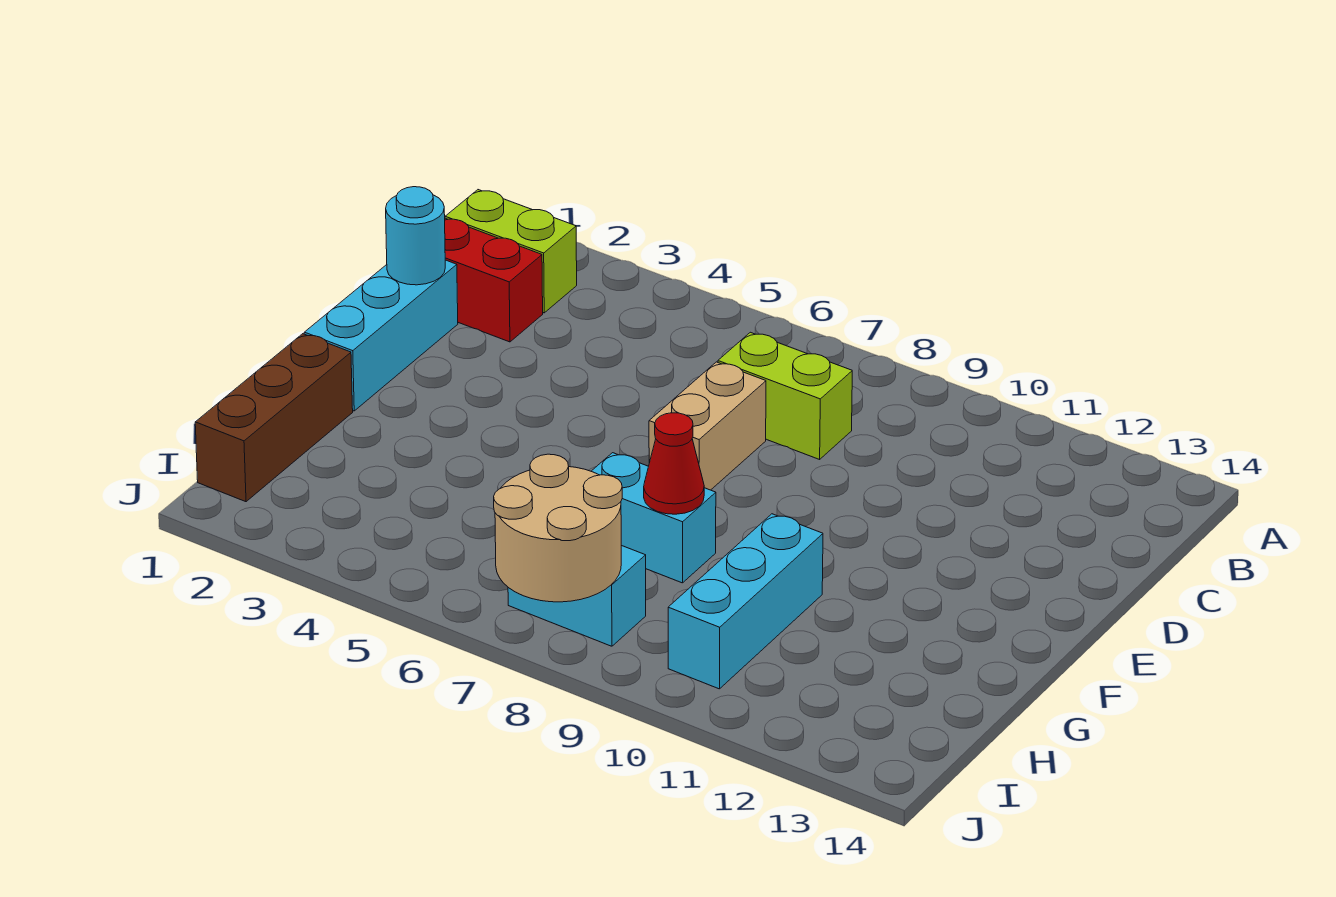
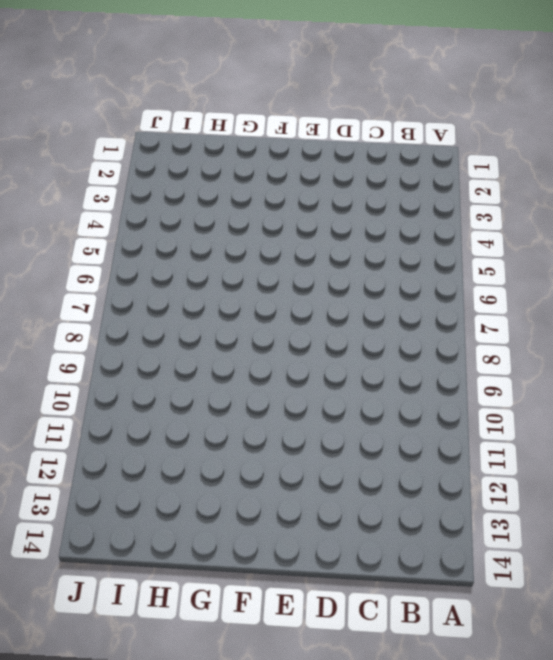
none -> lime brick B1:B2 level 1
none -> red brick C1:C2 level 1
none -> lime brick C7:C8 level 1

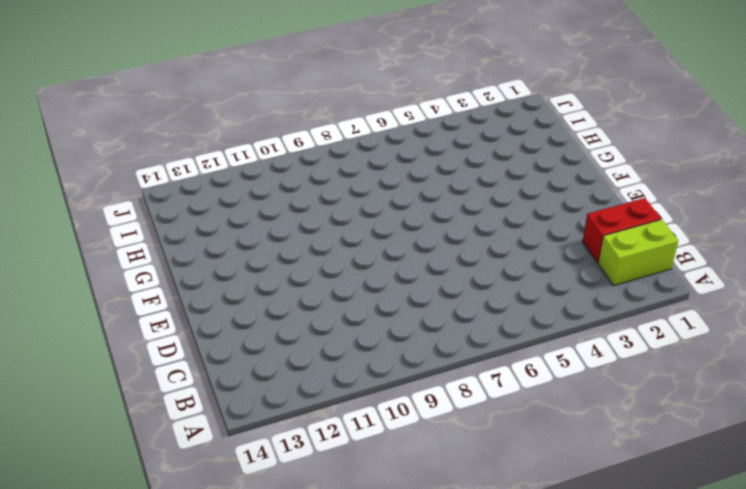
none -> lime brick C7:C8 level 1
none -> cyan brick D1:F1 level 1
none -> tan brick D7:E7 level 1

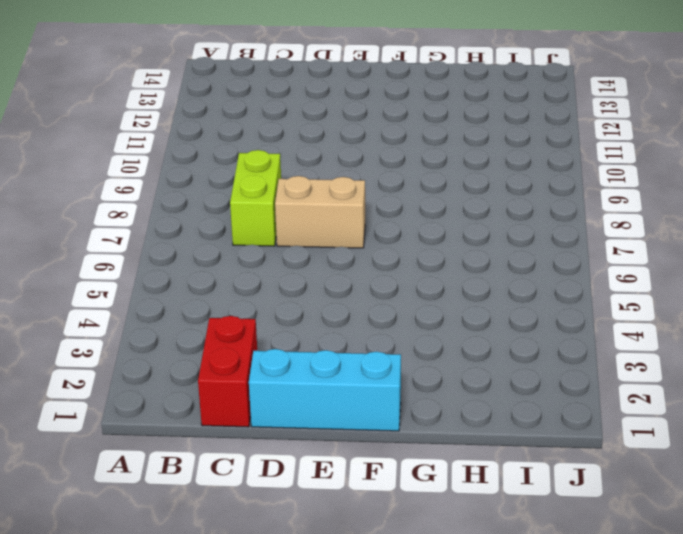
none -> lime brick B1:B2 level 1
none -> brown brick G1:I1 level 1
none -> cyan brick G7:G8 level 1

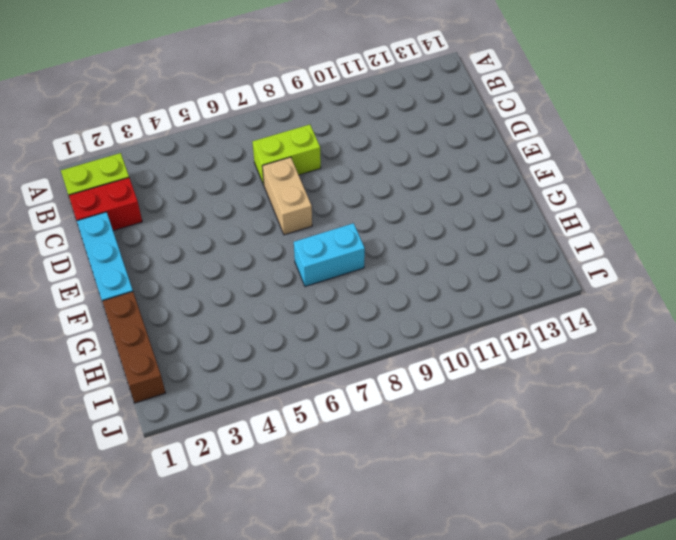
none -> cyan brick G10:I10 level 1
none -> cyan brick I7:I8 level 1
none -> cyan round brick D1 level 2

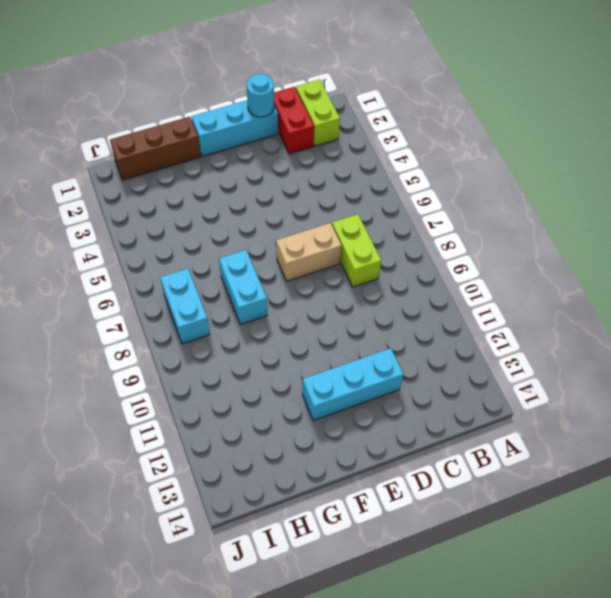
cyan brick D12:F12 level 1 -> cyan brick G10:I10 level 1
none -> red cone G8 level 2
none -> tan round brick I7:J8 level 2

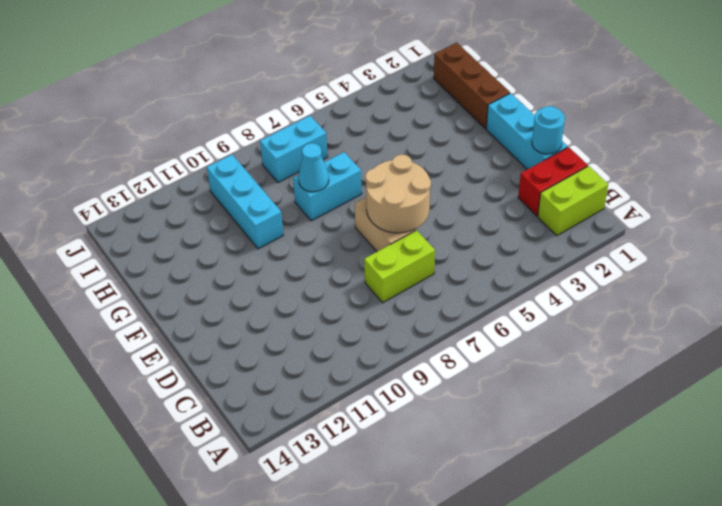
tan round brick D6:E7 level 2 -> tan round brick I7:J8 level 2
cyan cone G8 level 2 -> red cone G8 level 2

